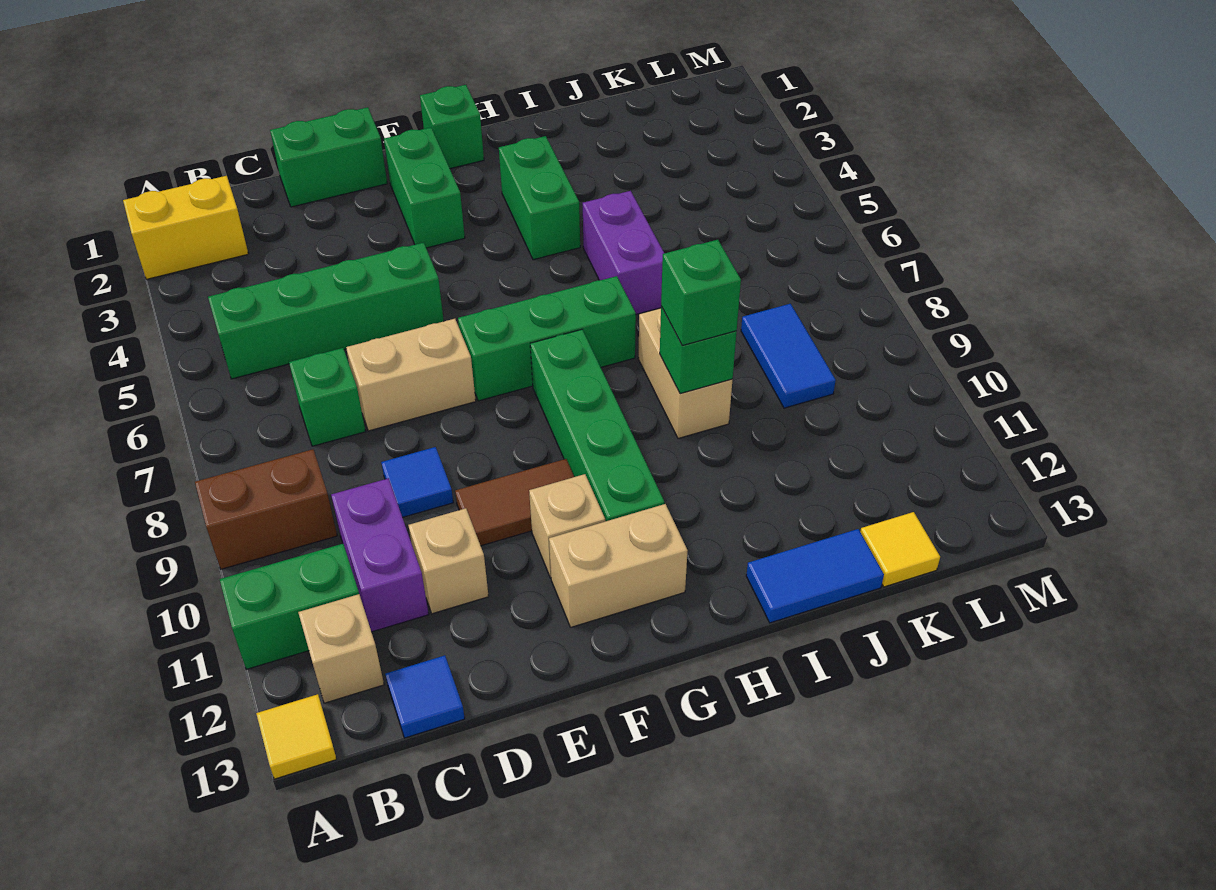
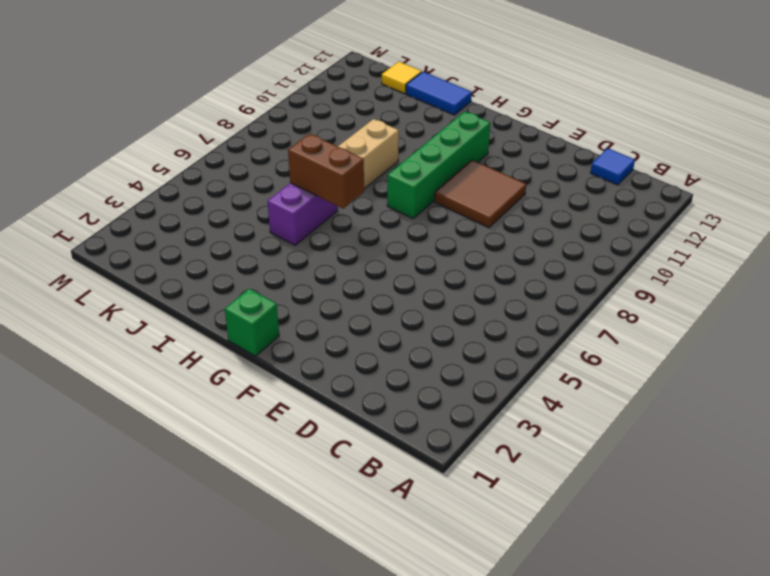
brown tile E9:F10 level 1 -> brown tile E10:F10 level 1
brown brick H6:I6 level 2 -> brown brick A9:B9 level 1
none -> yellow brick A2:B2 level 1
none -> green brick A11:B11 level 1
none -> yellow tile A13 level 1

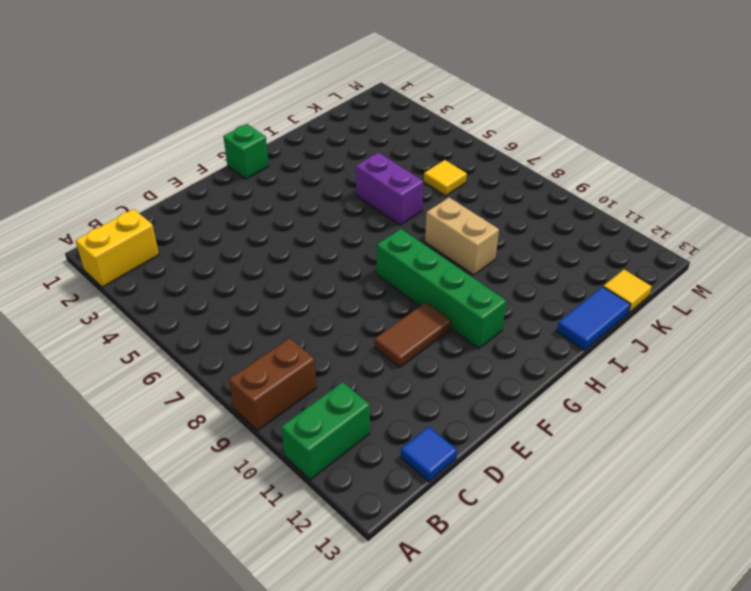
yellow tile K6 level 1 -> yellow tile A13 level 1
none -> green brick B5:E5 level 1
none -> tan brick B12 level 1
none -> green brick C7 level 1

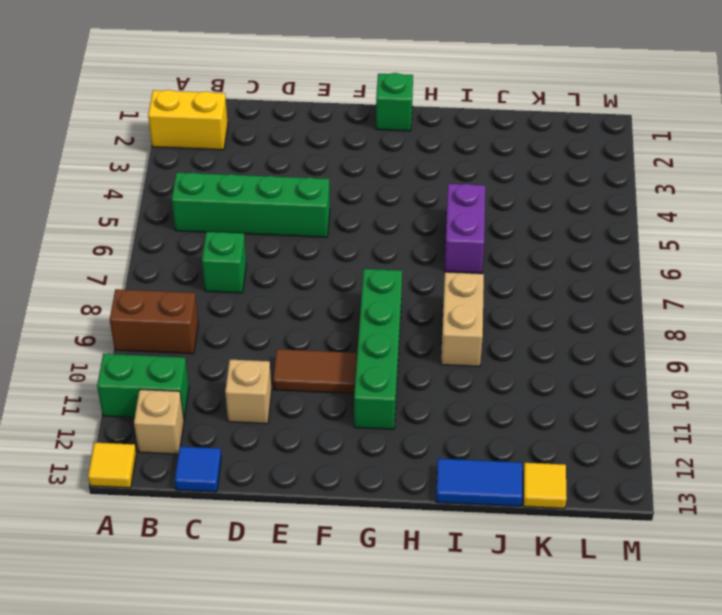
none -> purple brick C10:C11 level 1
none -> green brick D1:E1 level 1
none -> tan brick D7:E7 level 1

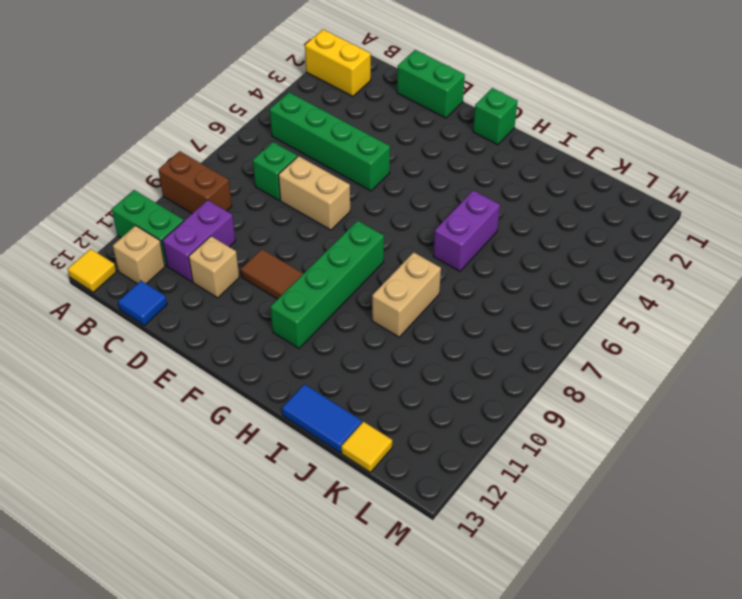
none -> blue tile D9 level 1
none -> green brick F2:F3 level 1
none -> green brick F7:H7 level 1

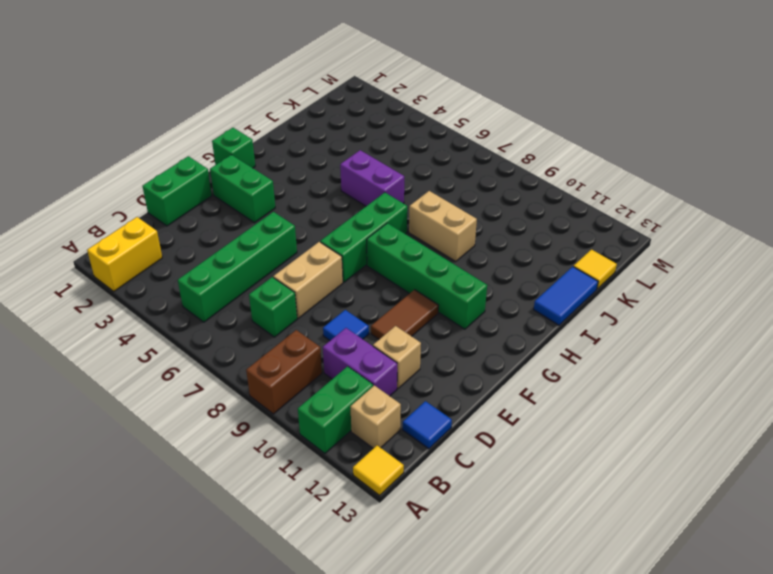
none -> tan brick F11 level 1
none -> tan brick F12:G12 level 1
none -> green brick H3:H4 level 1

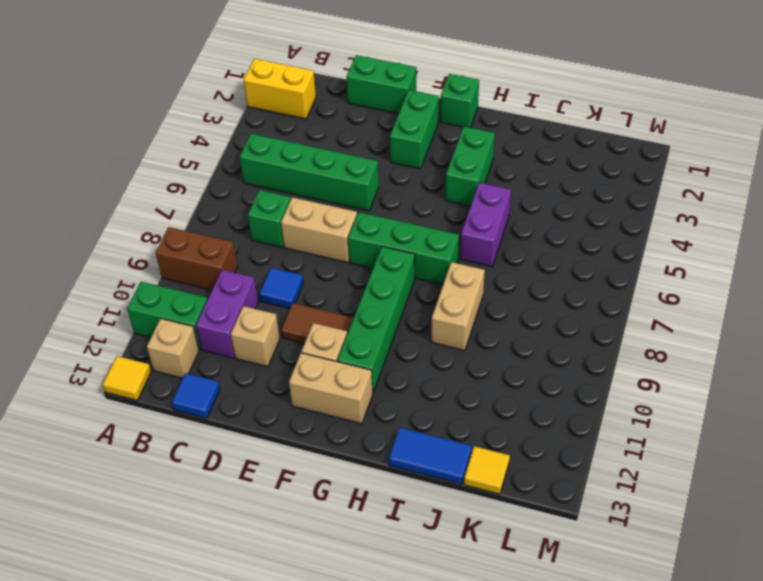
none -> blue tile K8:K9 level 1
none -> green brick I9 level 2
none -> green brick I9 level 3

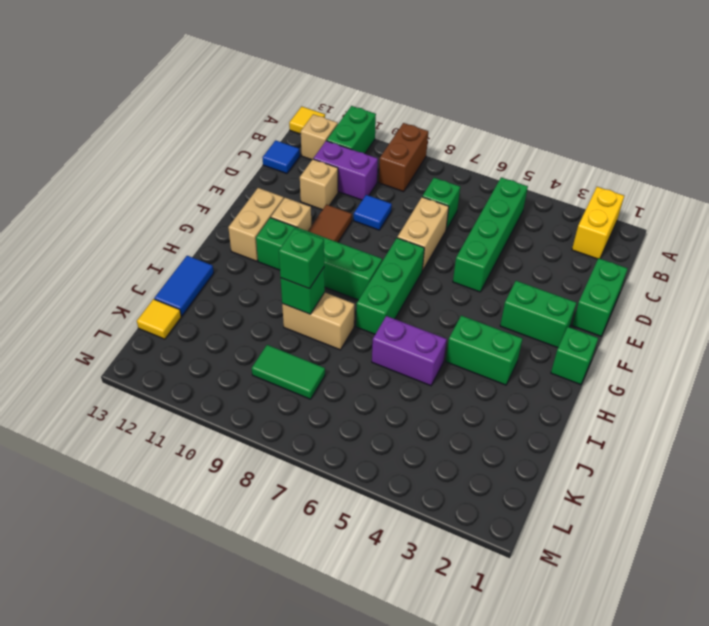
green tile K8:K9 level 1 -> blue tile K8:K9 level 1

